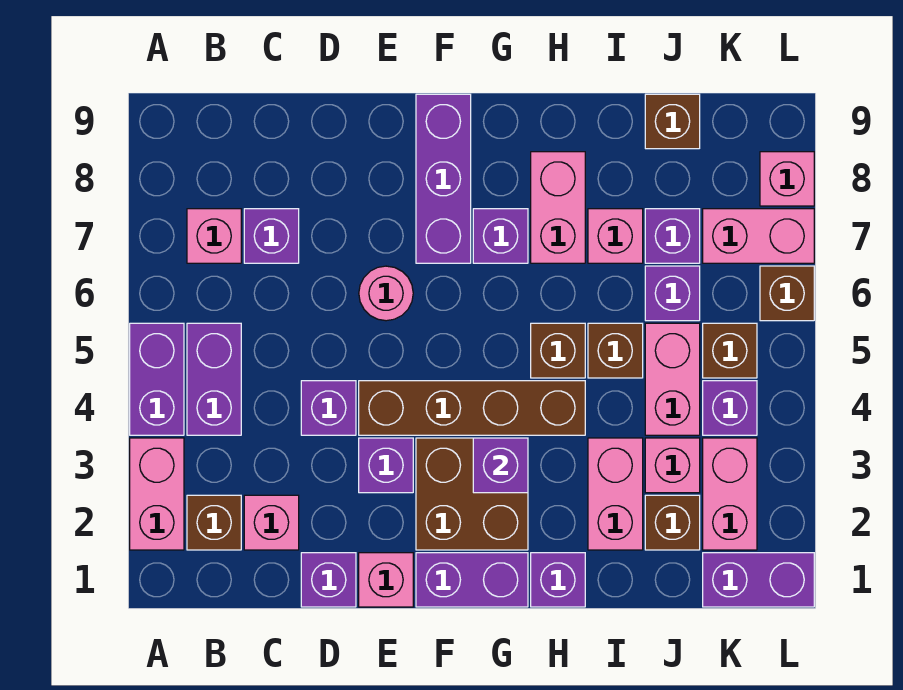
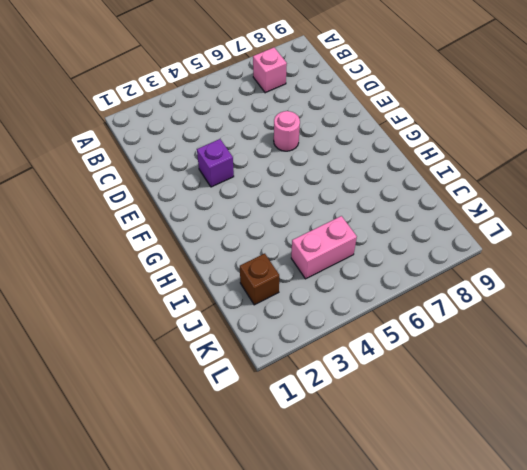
none -> pink brick A2:A3 level 1
none -> purple brick A4:A5 level 1
none -> brown brick B2 level 1
none -> purple brick B4:B5 level 1

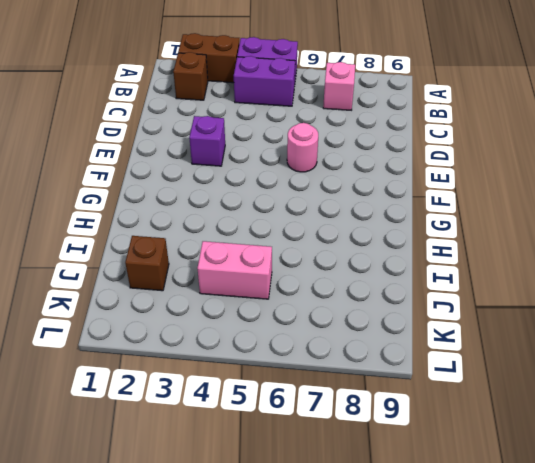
brown brick A2:A3 level 1 -> pink brick A2:A3 level 1
none -> pink brick C2 level 1
none -> purple brick C7 level 1
none -> purple brick D1 level 1
none -> purple brick D4 level 1

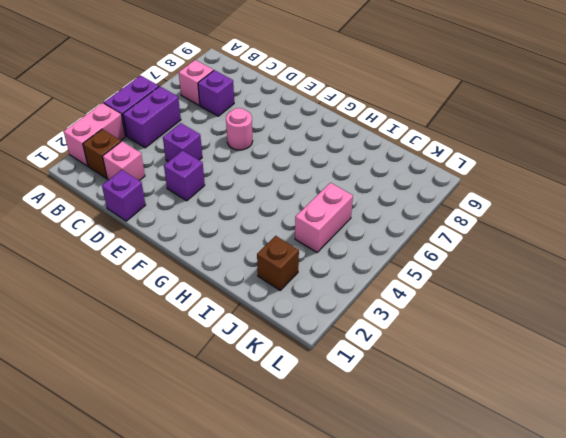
none -> pink brick E1 level 1
none -> brown brick E4:H4 level 1
none -> purple brick F1:G1 level 1
none -> brown brick F2:G3 level 1

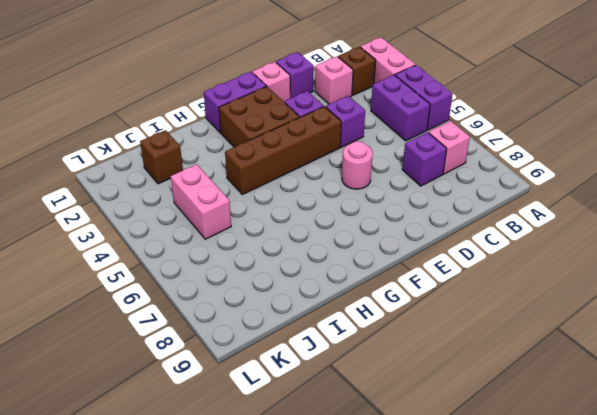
none -> purple brick F7:F9 level 1
none -> purple brick G7 level 1
none -> purple brick H1 level 1
none -> brown brick H5 level 1

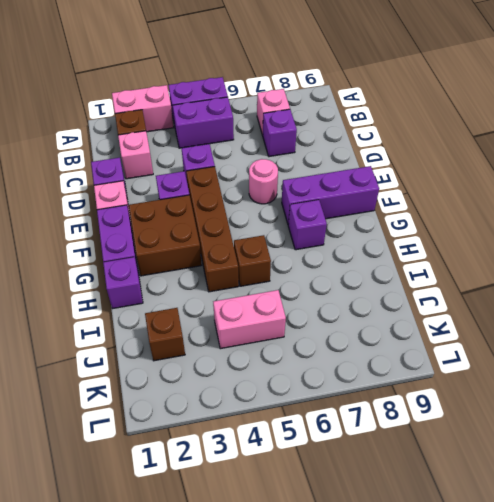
none -> pink brick H7:H8 level 1
none -> pink brick I2:I3 level 1
none -> brown brick I5 level 1
none -> pink brick I7 level 1

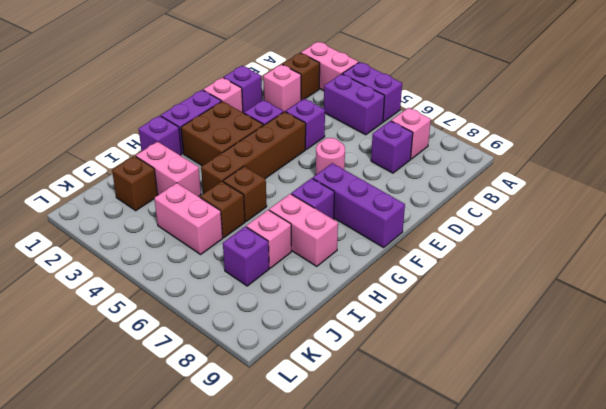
none -> pink brick J3 level 1
none -> purple brick J6 level 1
none -> brown brick J9 level 1
none -> purple brick K1:L1 level 1

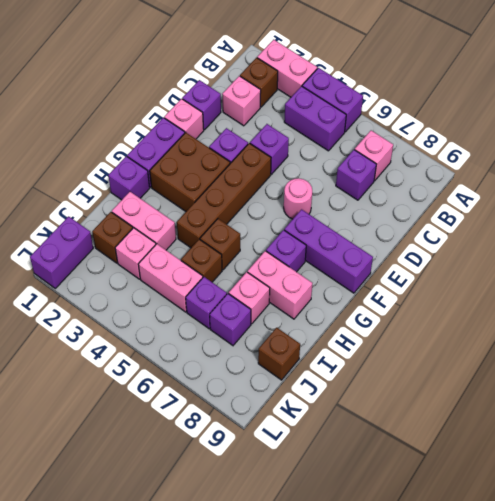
none -> pink brick K2:K3 level 1
none -> purple brick K4 level 1
none -> brown brick K5 level 1
none -> pink brick K7:L7 level 1

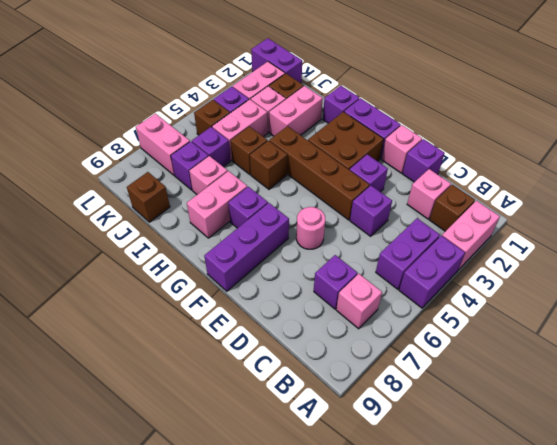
none -> brown brick L6 level 1
none -> pink brick L8 level 1
none -> purple brick G3 level 2

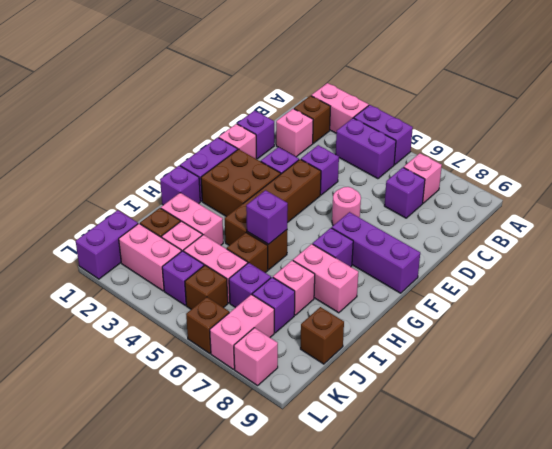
purple brick H5 level 2 -> purple brick G3 level 2

